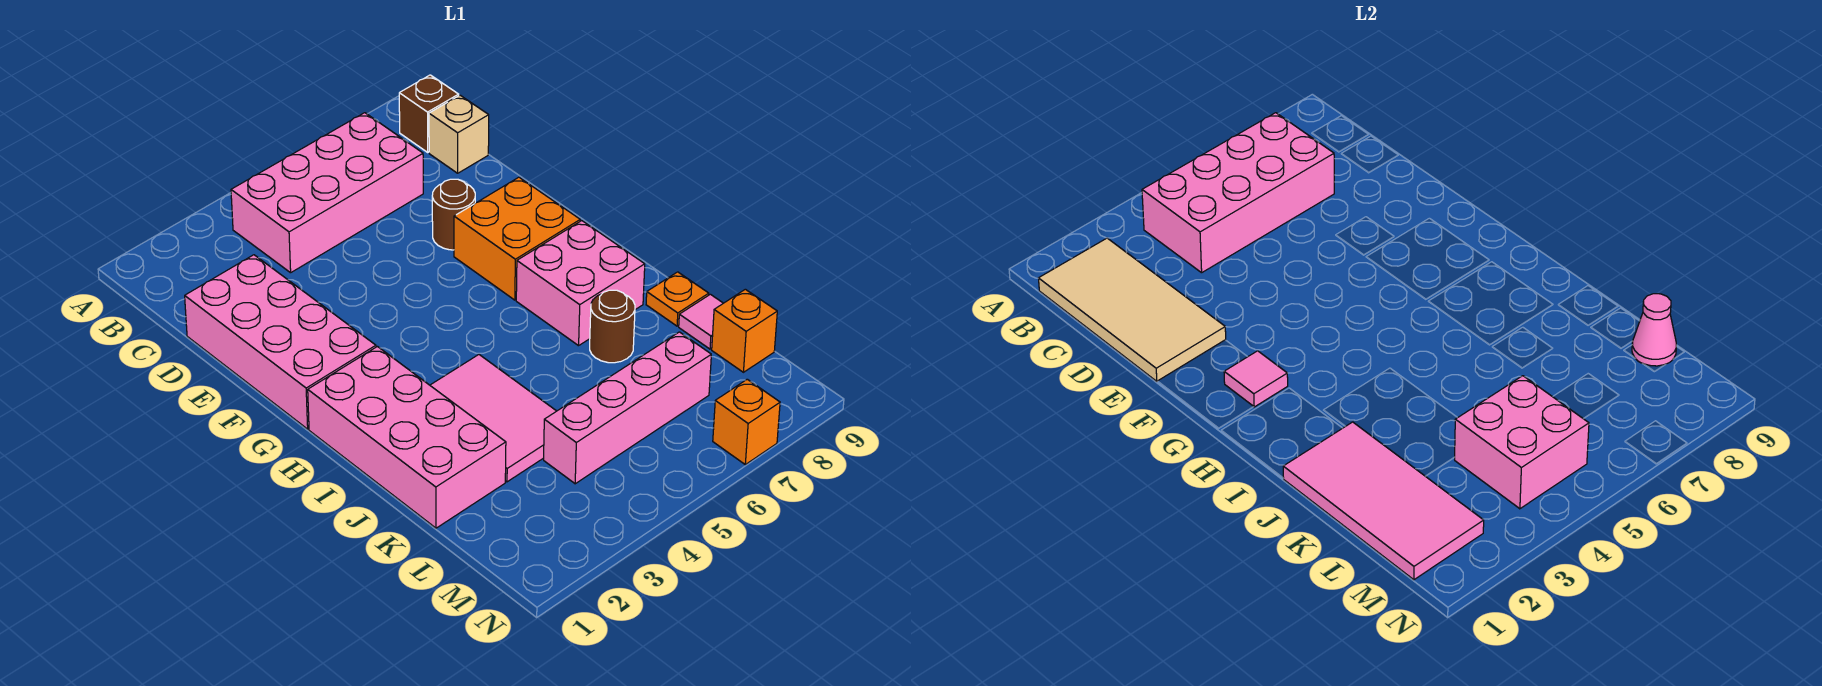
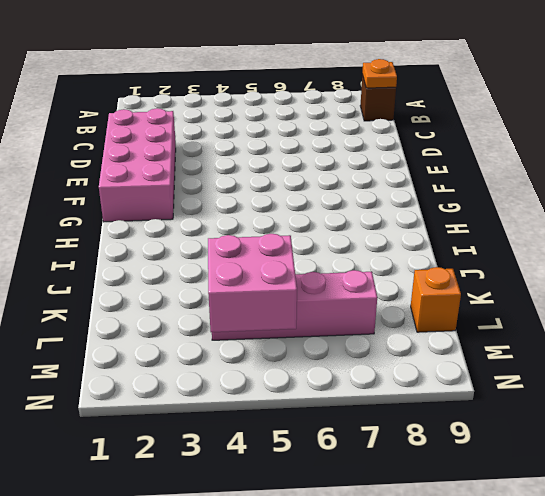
orange plate B9 level 2 -> orange plate J9 level 1
none -> pink brick B4:C7 level 1
none -> tan brick C9 level 1
none -> brown round brick E7 level 1

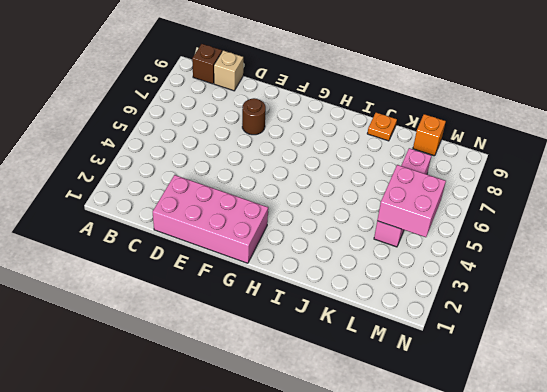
none -> pink brick B4:C7 level 1
none -> orange brick F7:G8 level 1
none -> pink brick H1:K2 level 1

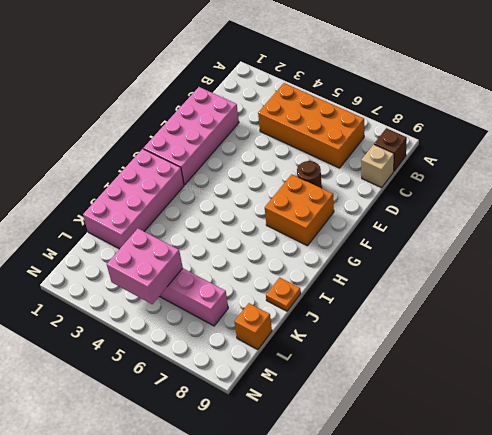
orange brick B4:C7 level 1 -> pink brick B4:C7 level 1
none -> pink brick H7:I8 level 1
none -> pink tile I3:K4 level 1
none -> brown round brick J7 level 1

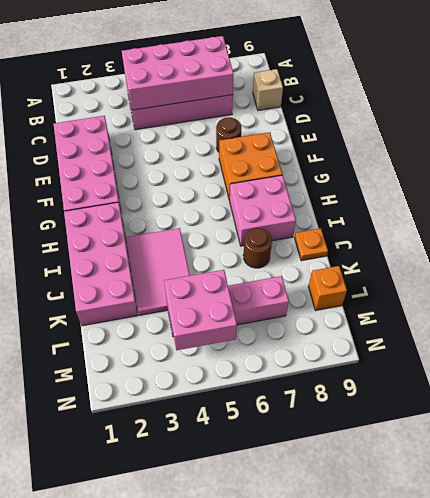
none -> brown brick B9 level 1
none -> pink tile K9 level 1
none -> orange brick N7 level 1

